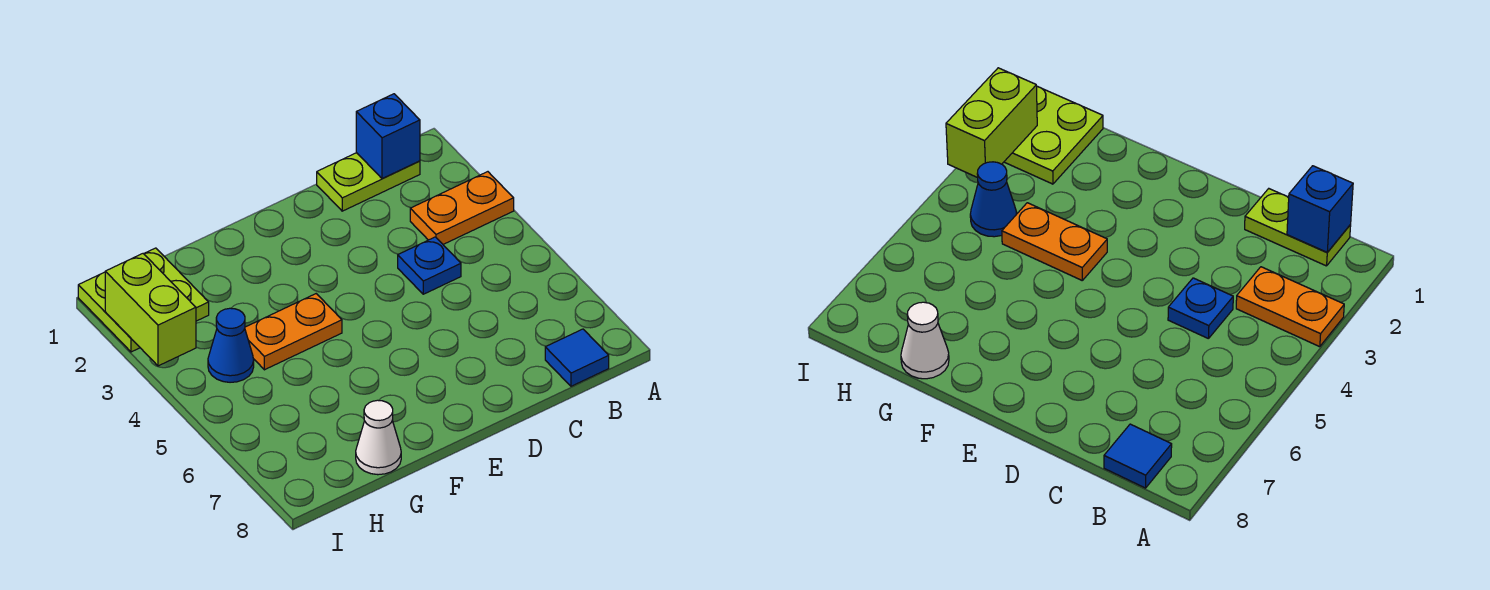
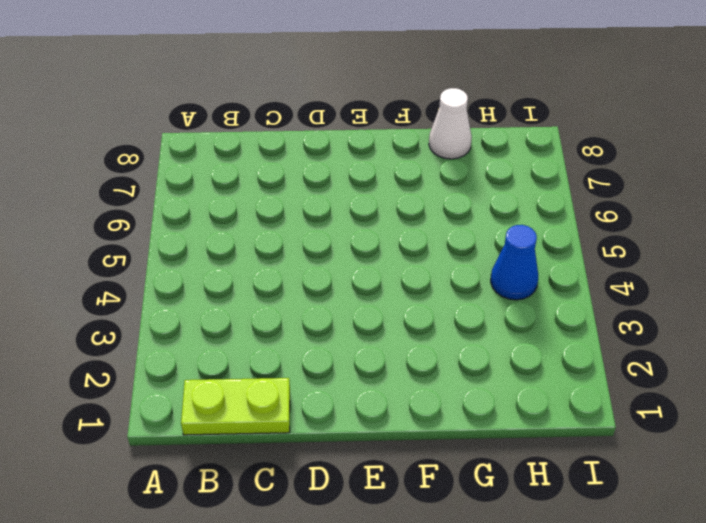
none -> orange plate A3:B3 level 1
none -> blue tile B8 level 1

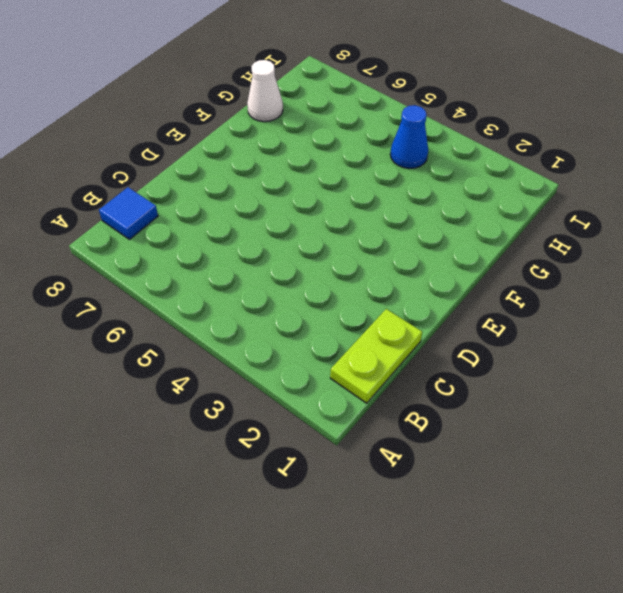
none -> orange plate A3:B3 level 1
none -> blue plate C4 level 1

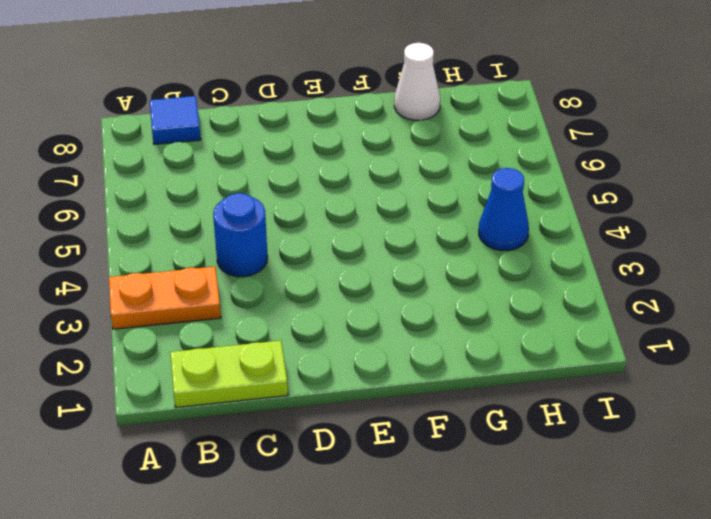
blue round brick C4 level 1 -> blue plate C4 level 1
none -> orange plate F4:G4 level 1
none -> lime plate H1:I2 level 1

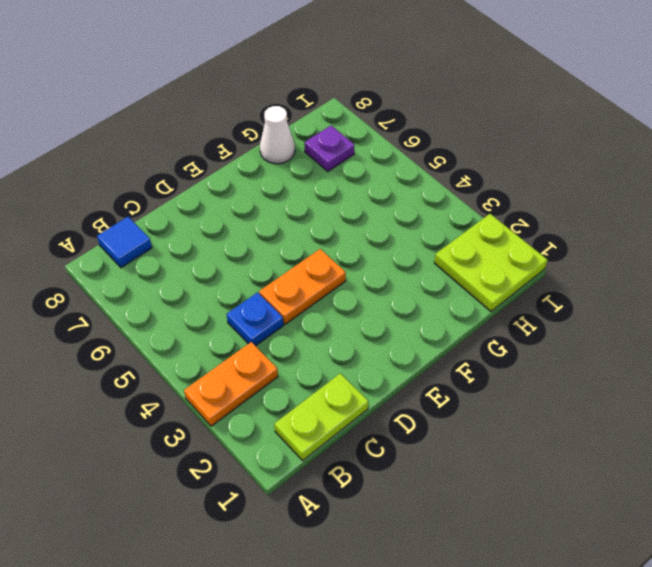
orange plate D4:E4 level 1 -> orange plate F4:G4 level 1
purple plate H7 level 1 -> none
none -> blue cone H4 level 1
none -> blue brick B1 level 2

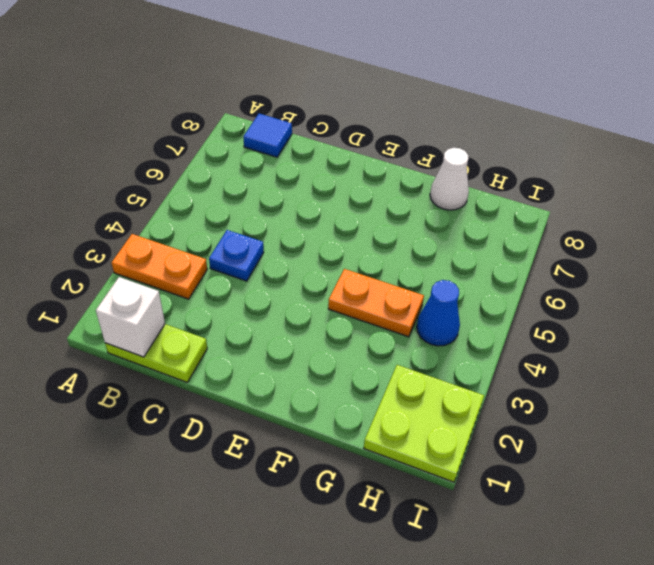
white brick B1 level 2 -> blue brick B1 level 2
none -> lime brick I2:I3 level 2

